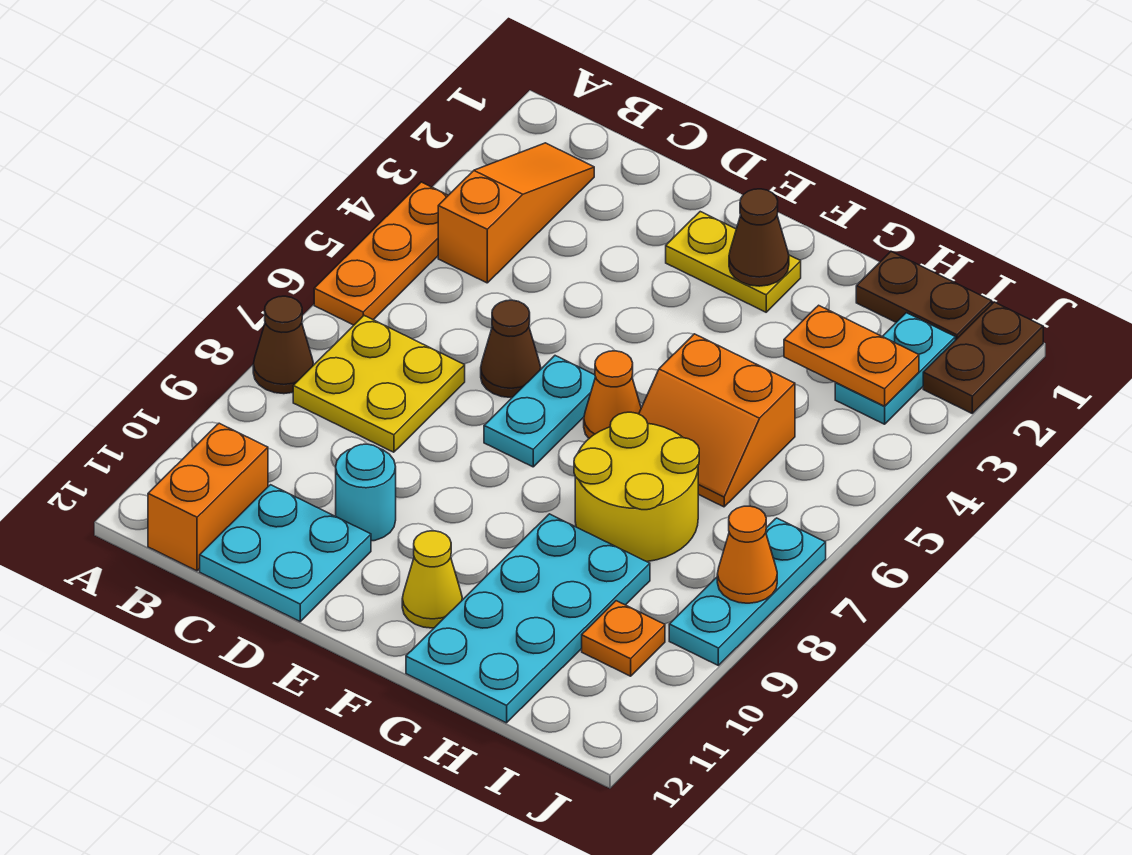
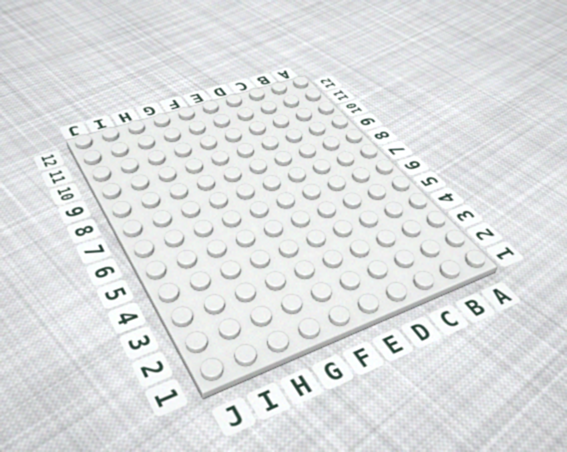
none -> orange plate A4:A6 level 1
none -> brown cone A8 level 1
none -> orange slope B2:B4 level 1 top 4

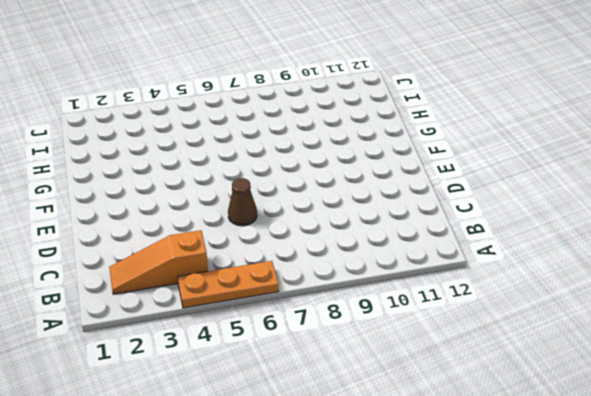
none -> brown cone A8 level 1
none -> yellow plate B7:C8 level 1
none -> orange brick B11:B12 level 1

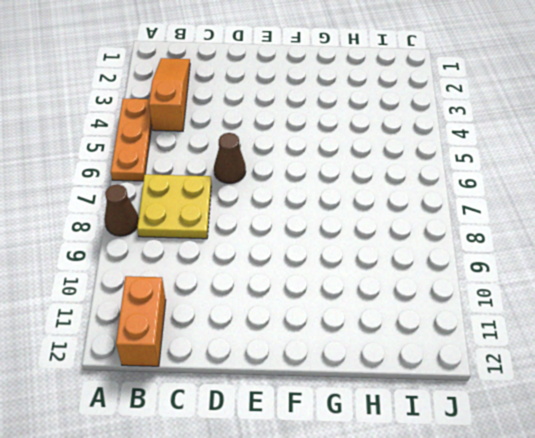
none -> cyan plate C11:D12 level 1
none -> cyan round brick D10 level 1
none -> yellow plate E2:F2 level 1

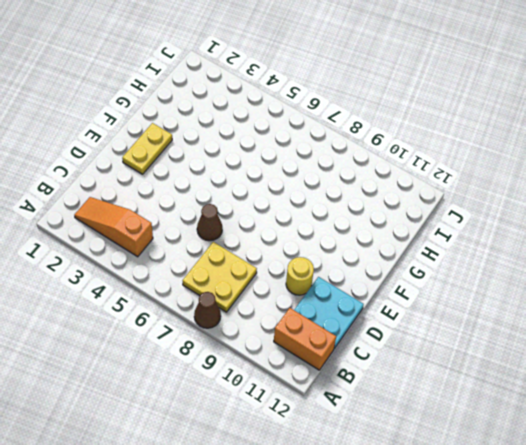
yellow round brick D10 level 1 -> cyan round brick D10 level 1
none -> orange plate A4:A6 level 1
none -> cyan plate E6:E7 level 1
none -> orange cone F6 level 1

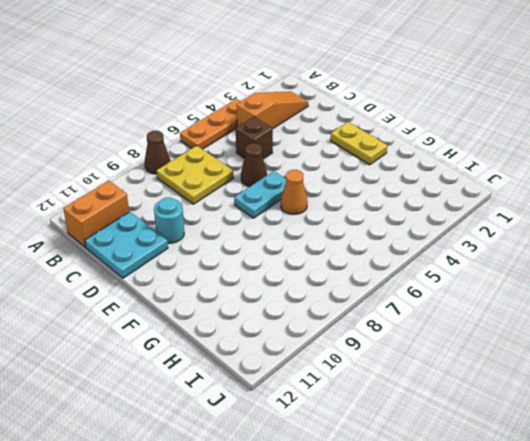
brown brick C5 level 1 -> none
none -> yellow cone F11 level 1
none -> orange slope G5:H6 level 1 top 5
none -> yellow round brick G7:H8 level 1

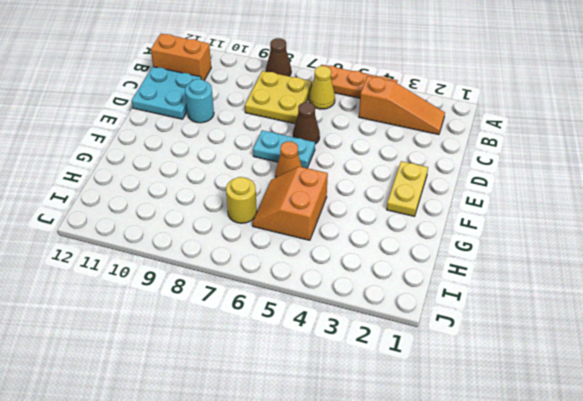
yellow cone B6 level 1 -> yellow cone F11 level 1
yellow round brick H7 level 1 -> yellow round brick G7:H8 level 1
none -> cyan plate G9:H12 level 1
none -> brown plate H1:I1 level 1
none -> cyan plate I2:I3 level 1

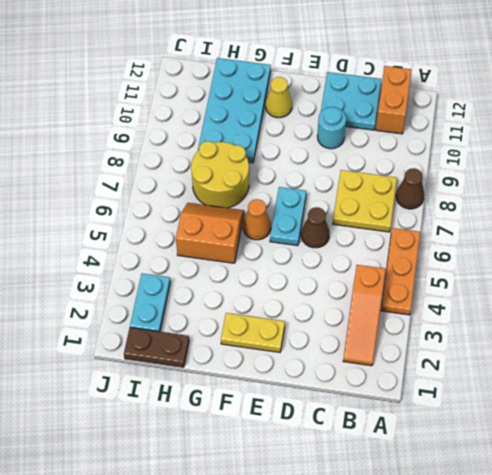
none -> orange plate I10 level 1
none -> brown plate J1:J2 level 1
none -> cyan plate J7:J9 level 1

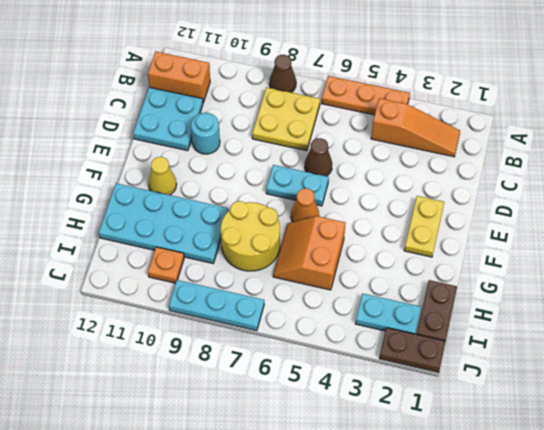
none -> brown cone F2 level 2
none -> orange plate H3:I3 level 2
none -> orange cone J8 level 2

